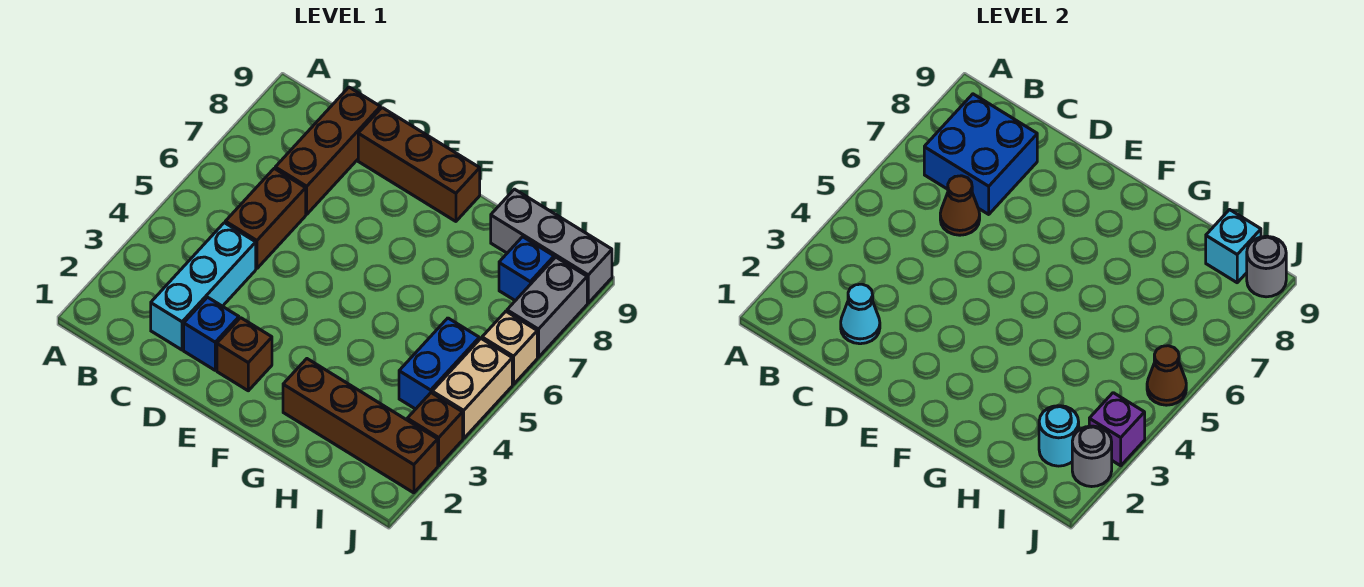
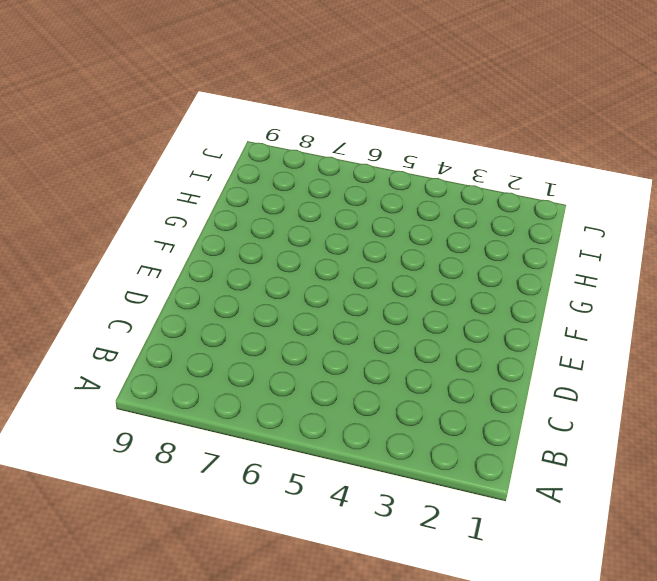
none -> cyan brick C2:C4 level 1
none -> brown brick C5:C6 level 1
none -> brown brick C7:C9 level 1

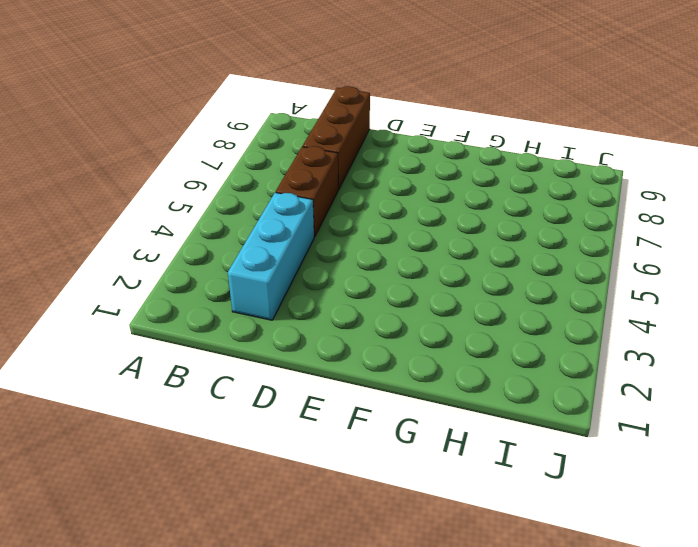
none -> blue brick D2 level 1
none -> brown brick D9:F9 level 1
none -> brown brick E2 level 1

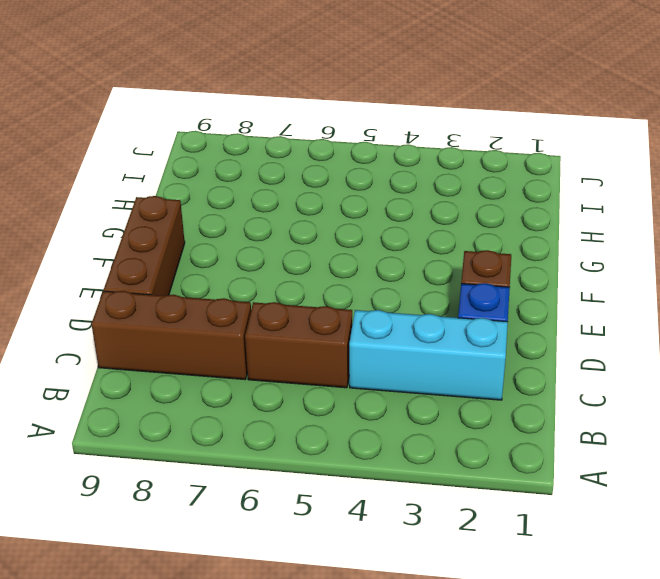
none -> brown brick G2:J2 level 1
none -> grey brick H9:J9 level 1
none -> blue brick I4:I5 level 1

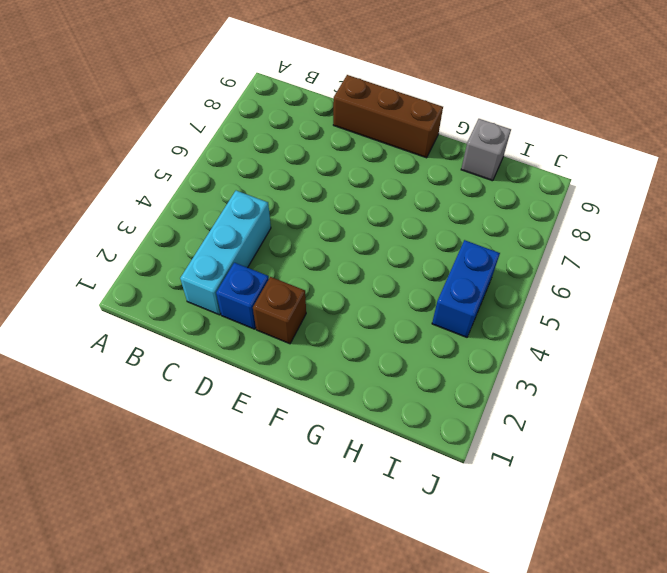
grey brick H9 level 1 -> grey brick H9:J9 level 1
none -> brown brick C5:C6 level 1
none -> brown brick C7:C9 level 1
none -> brown brick G2:J2 level 1

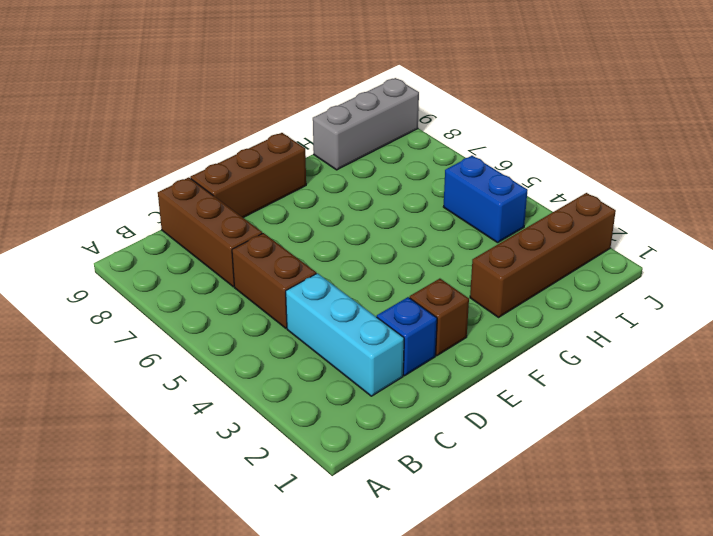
none -> blue brick I8 level 1
none -> brown brick J3 level 1
none -> tan brick J4:J5 level 1

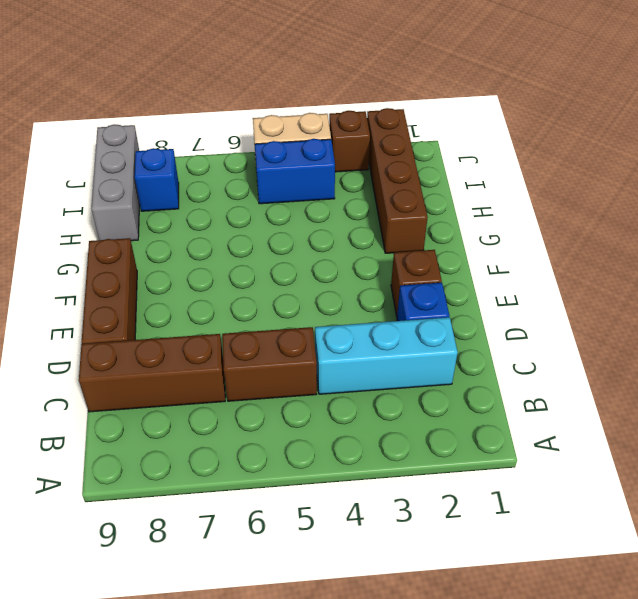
none -> tan brick J6 level 1
none -> grey brick J7:J8 level 1
none -> blue brick B7:C8 level 2

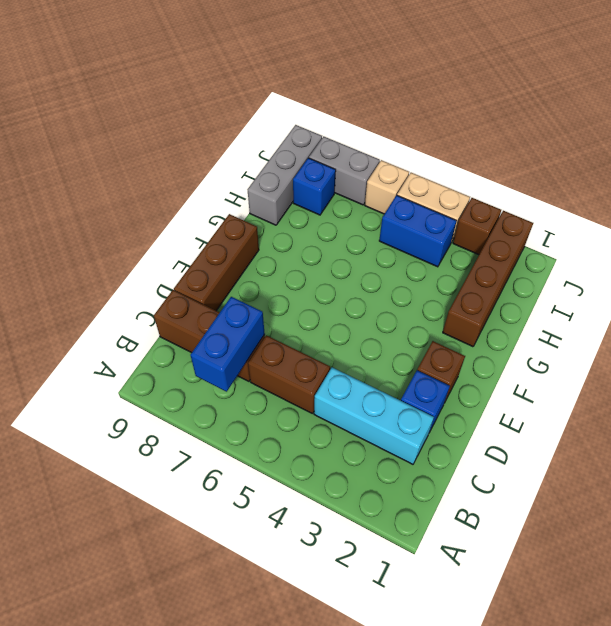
blue brick B7:C7 level 2 -> blue brick B7:C8 level 2
none -> cyan cone C2 level 2
none -> brown cone C6 level 2
none -> cyan round brick I2 level 2

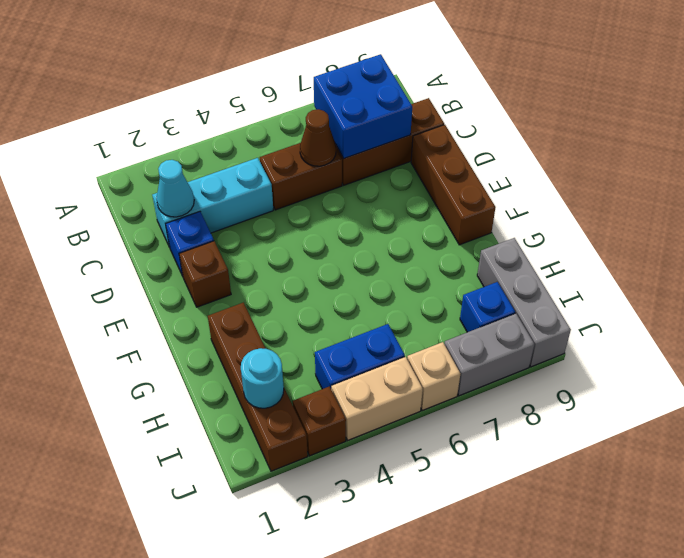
none -> cyan brick I9 level 2
none -> grey round brick J2 level 2
none -> purple brick J3 level 2

